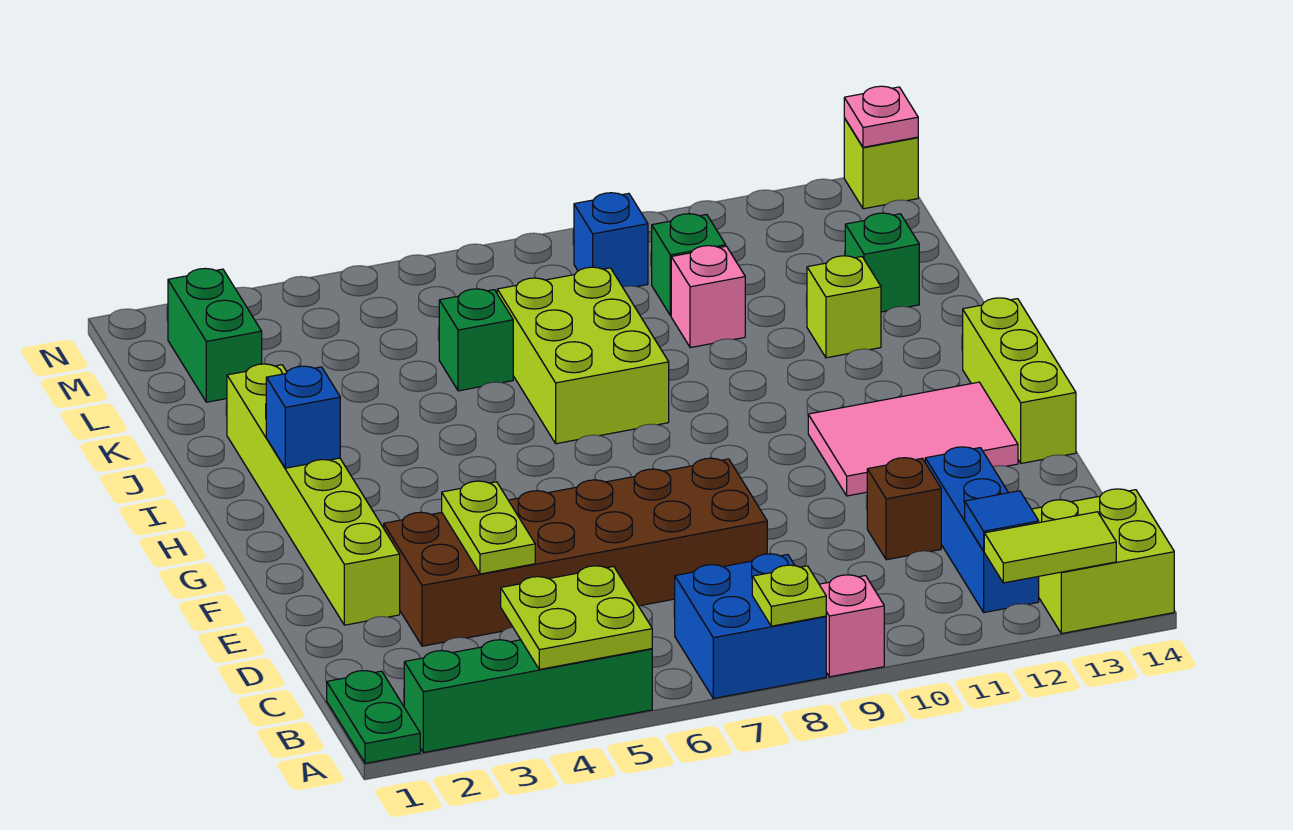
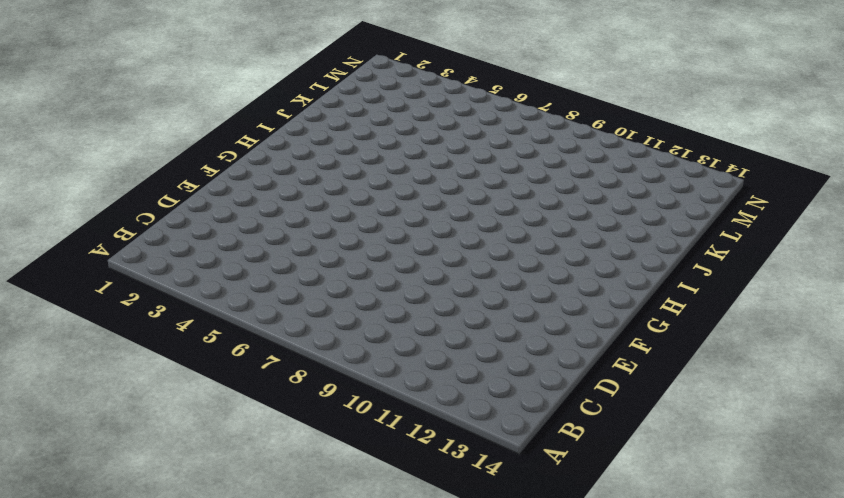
none -> green plate A1:B1 level 1
none -> green brick A2:A5 level 1
none -> blue brick A7:B8 level 1

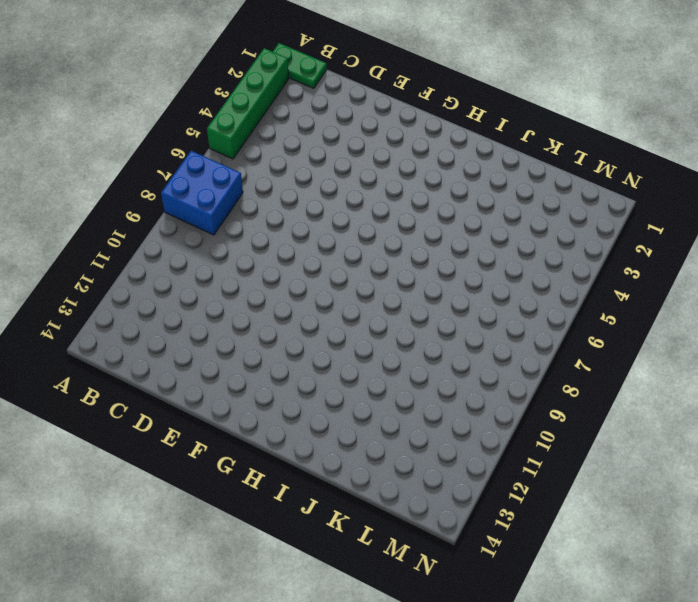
none -> pink brick A9 level 1
none -> lime brick A13:B14 level 1
none -> blue brick B12:D12 level 1

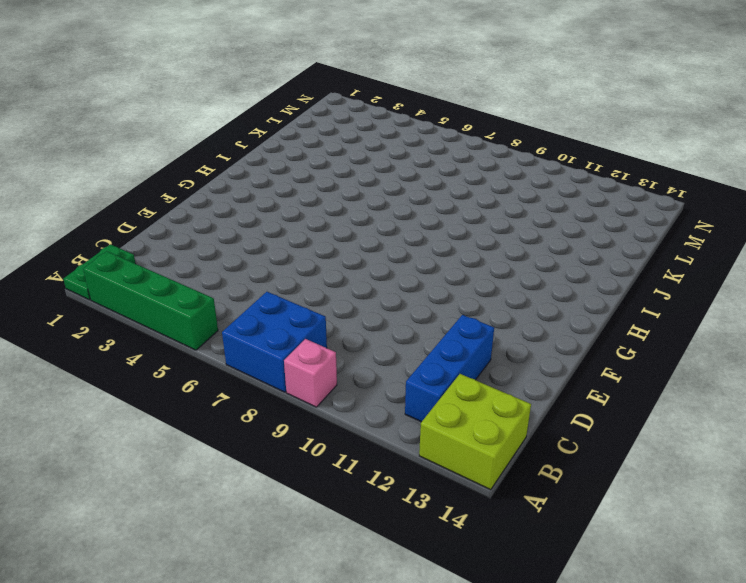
none -> brown brick D3:E8 level 1
none -> brown brick D11 level 1
none -> lime brick E2:J2 level 1

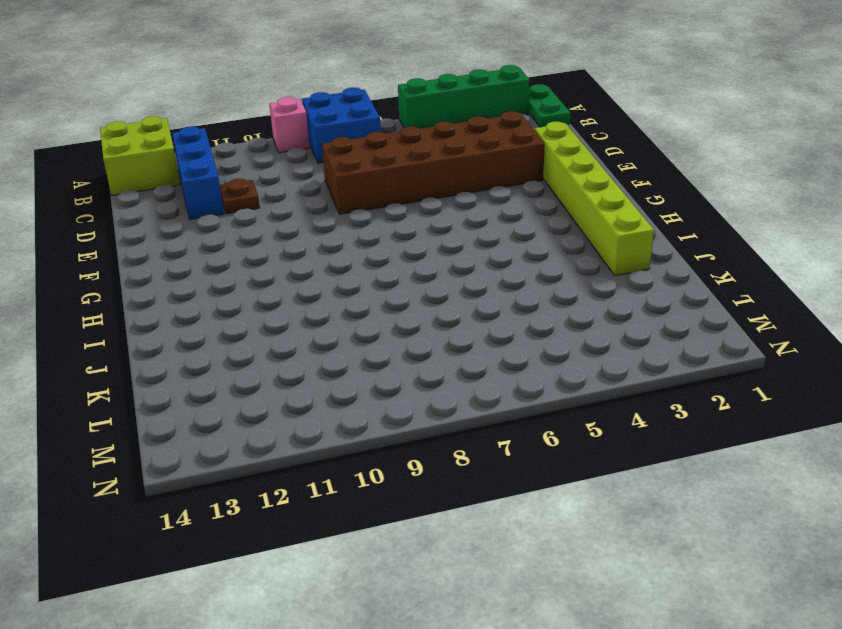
brown plate D11 level 1 -> brown brick D11 level 1
none -> pink tile F11:G13 level 1
none -> lime brick F14:H14 level 1
none -> lime brick I7:K8 level 1

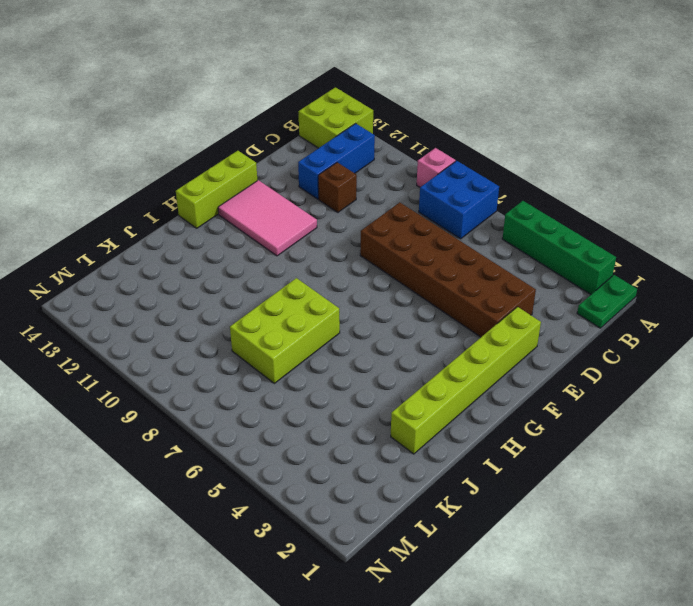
none -> lime brick J12 level 1
none -> green brick K6 level 1
none -> pink brick K10 level 1

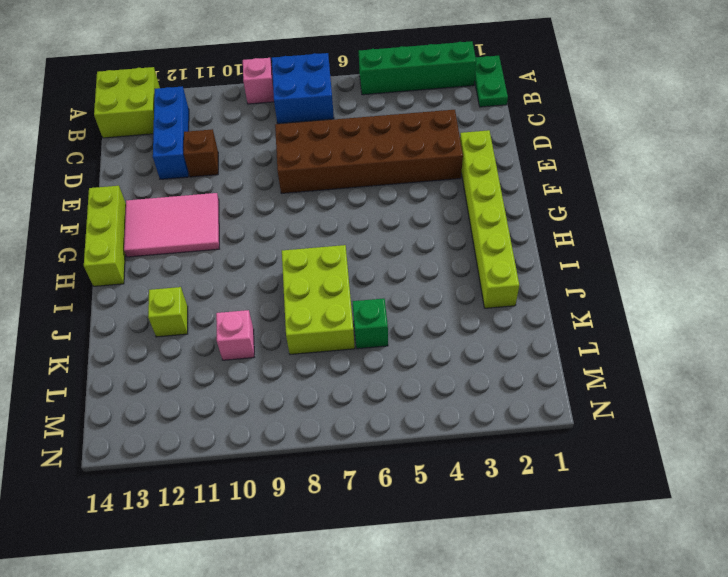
none -> green brick K13 level 1
none -> green brick L2:M2 level 1
none -> green brick L10 level 1

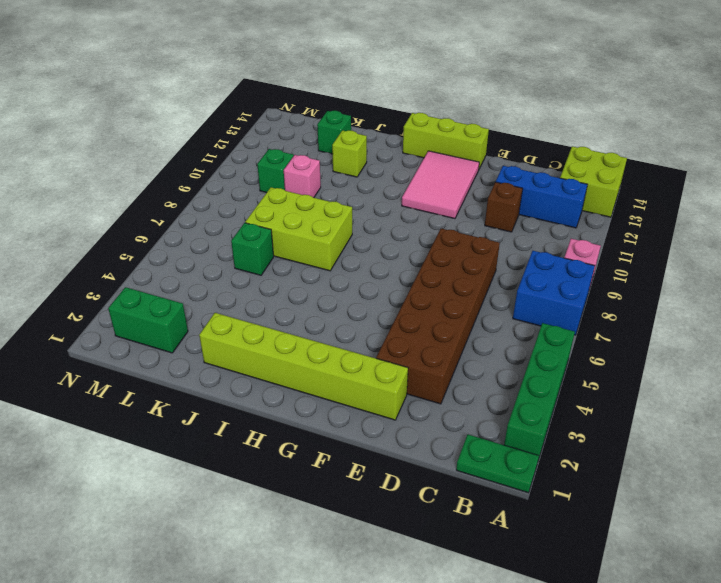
none -> blue brick M9 level 1
none -> lime brick N14 level 1
none -> lime plate A4:B5 level 2

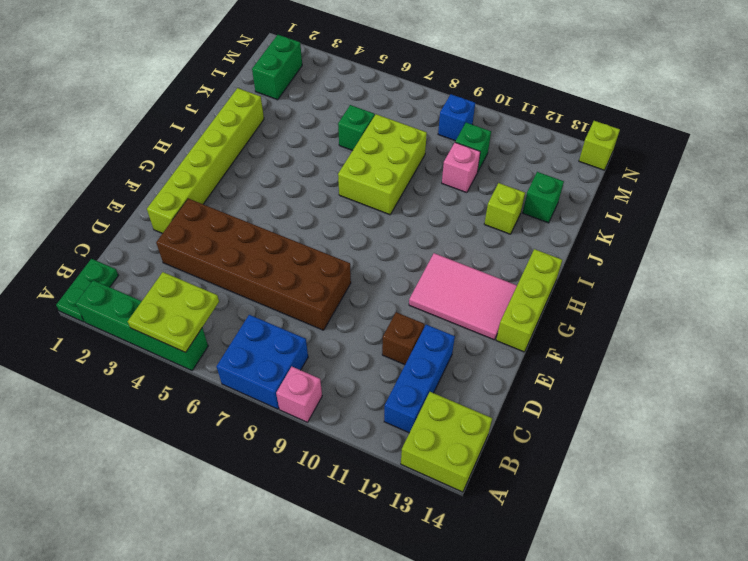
none -> lime plate A8 level 2
none -> lime tile A12:A13 level 2
none -> blue tile B12 level 2

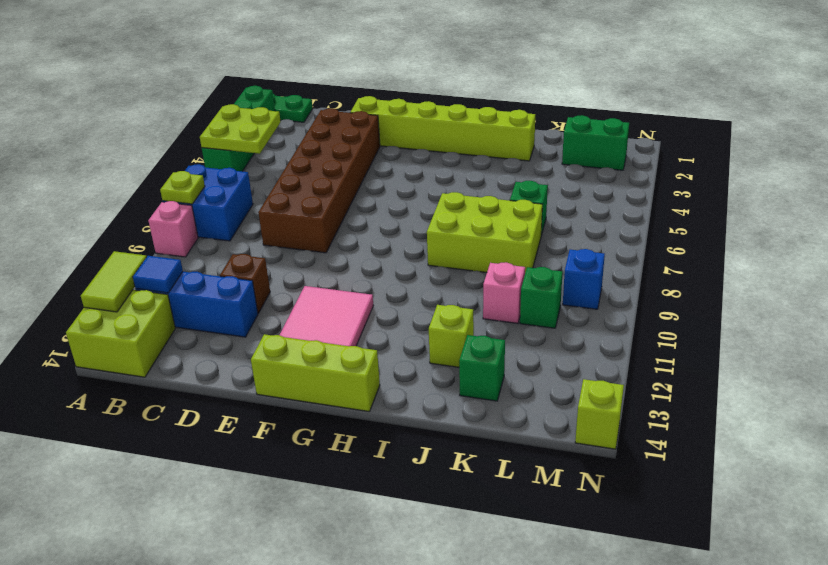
none -> lime plate D4:E4 level 2
none -> blue brick H2 level 2
none -> pink plate N14 level 2

